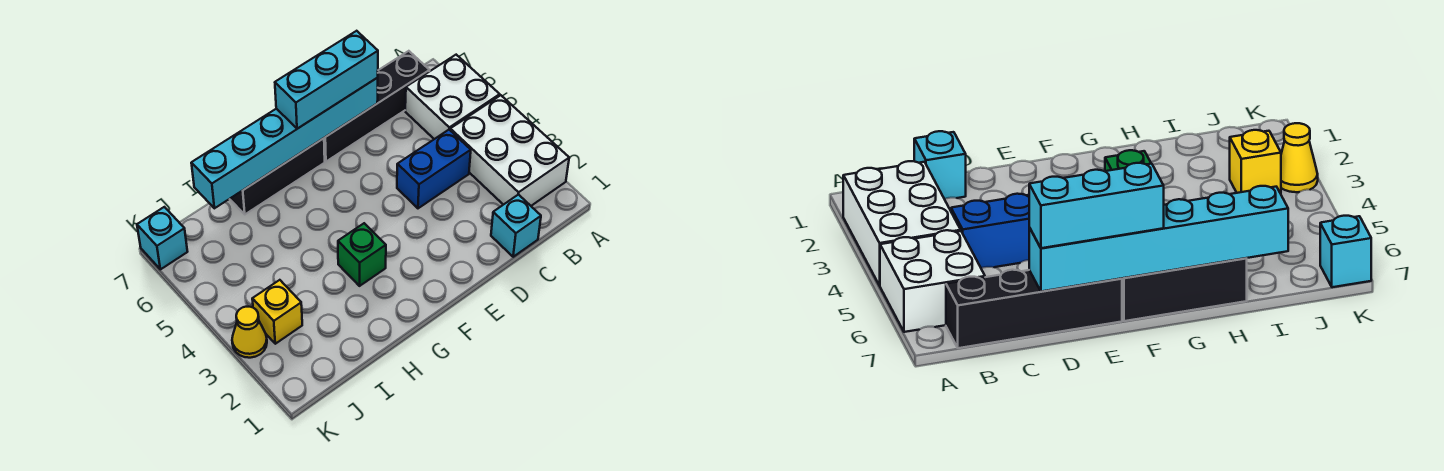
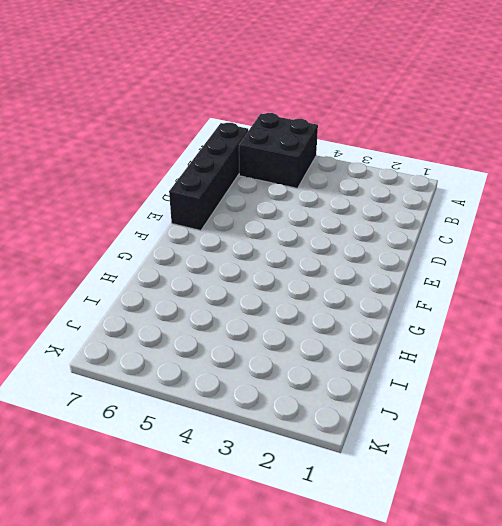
black brick A5:B6 level 1 -> white brick A5:B6 level 1
none -> white brick A2:B4 level 1
none -> cyan brick C1 level 1
none -> blue brick C4:D4 level 1

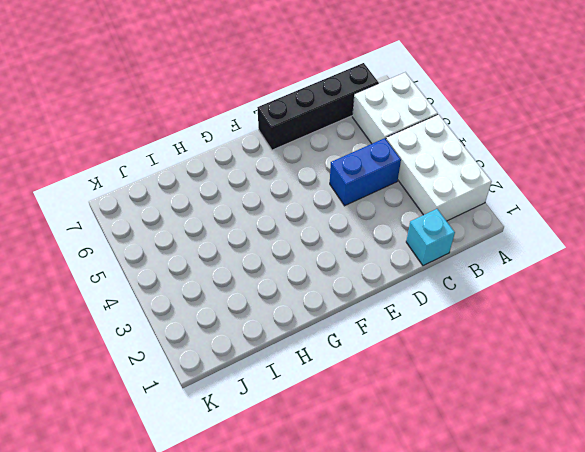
none -> black brick F7:H7 level 1
none -> green brick G3 level 1
none -> yellow brick J3 level 1

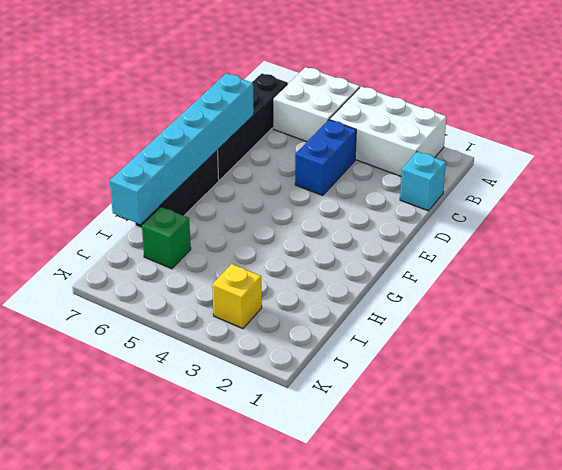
green brick I6 level 1 -> green brick G3 level 1
none -> yellow cone K3 level 1
none -> cyan brick K7 level 1
none -> cyan brick D7:F7 level 3

